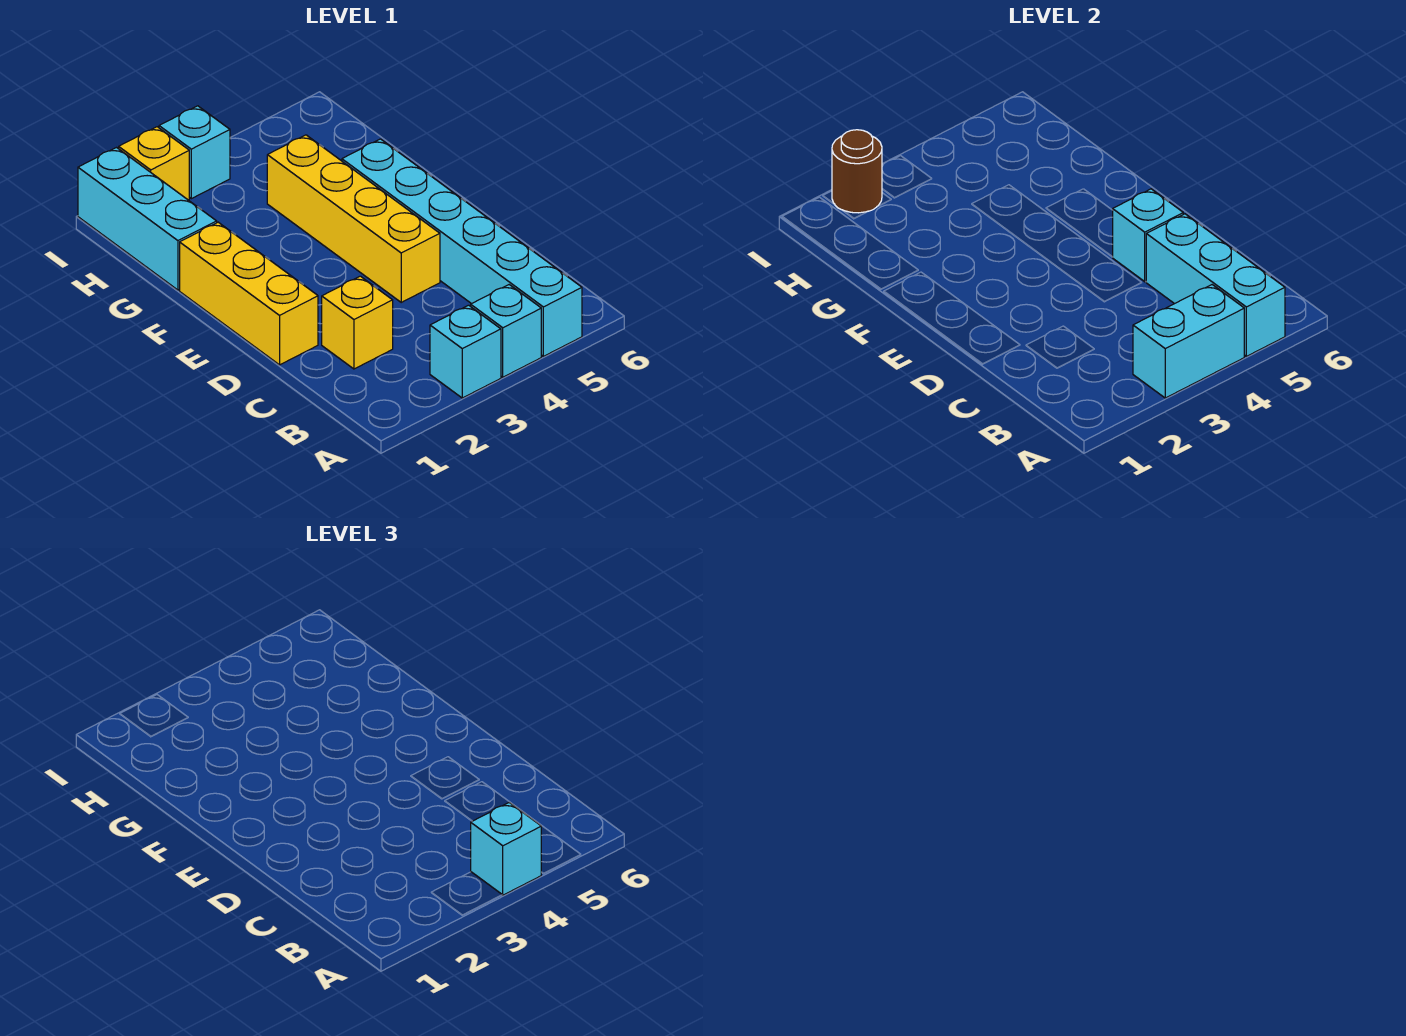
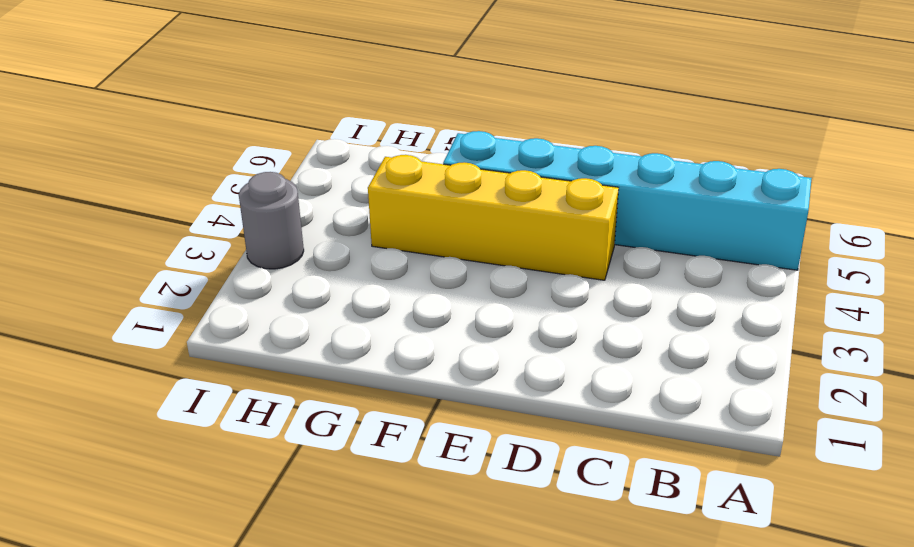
grey round brick I3 level 1 -> cyan brick I3 level 1
none -> cyan brick A3 level 1
none -> cyan brick A4 level 1
none -> yellow brick C2 level 1

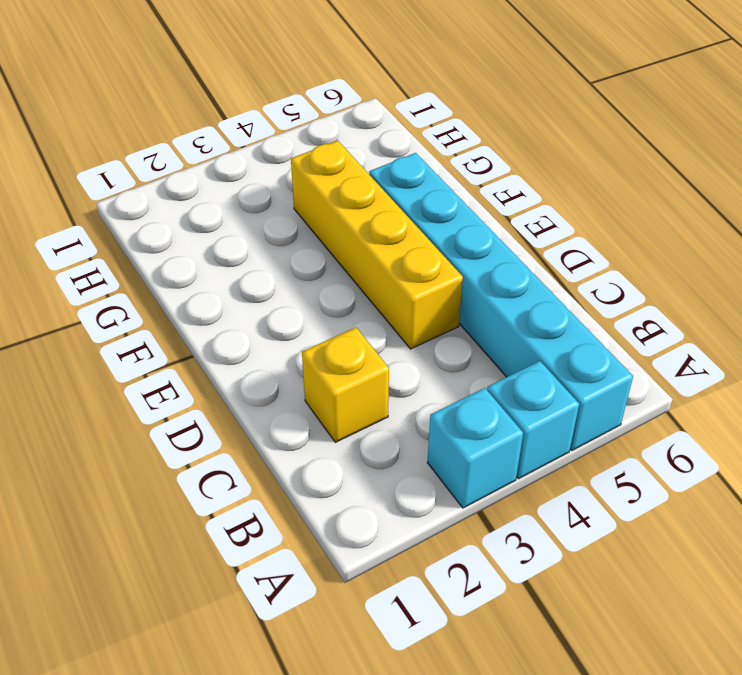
none -> yellow brick D1:F1 level 1
none -> cyan brick G1:I1 level 1
none -> yellow brick I2 level 1

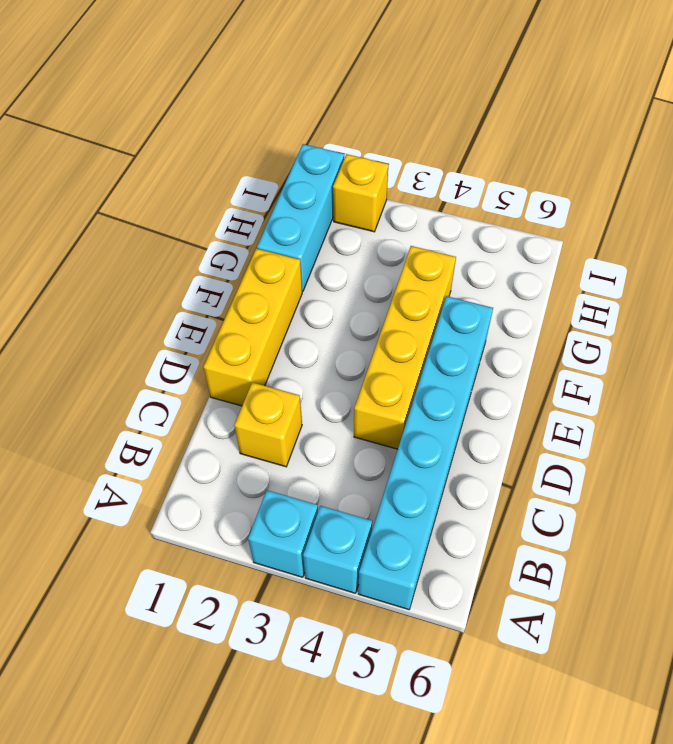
none -> cyan brick I3 level 1
none -> cyan brick A3:A4 level 2
none -> cyan brick A5:C5 level 2

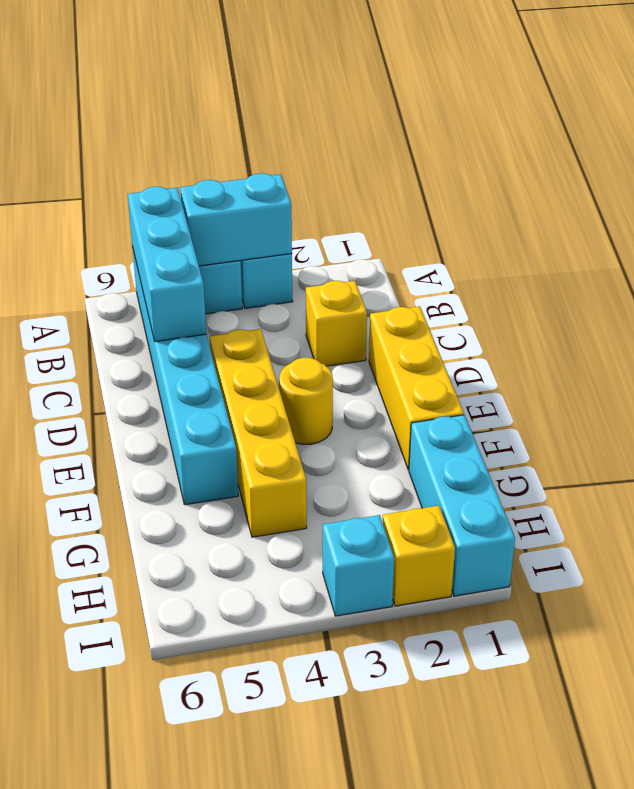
yellow round brick E3 level 1 -> none
none -> cyan brick D5 level 2
none -> brown round brick I2 level 2
none -> cyan brick A4 level 3

